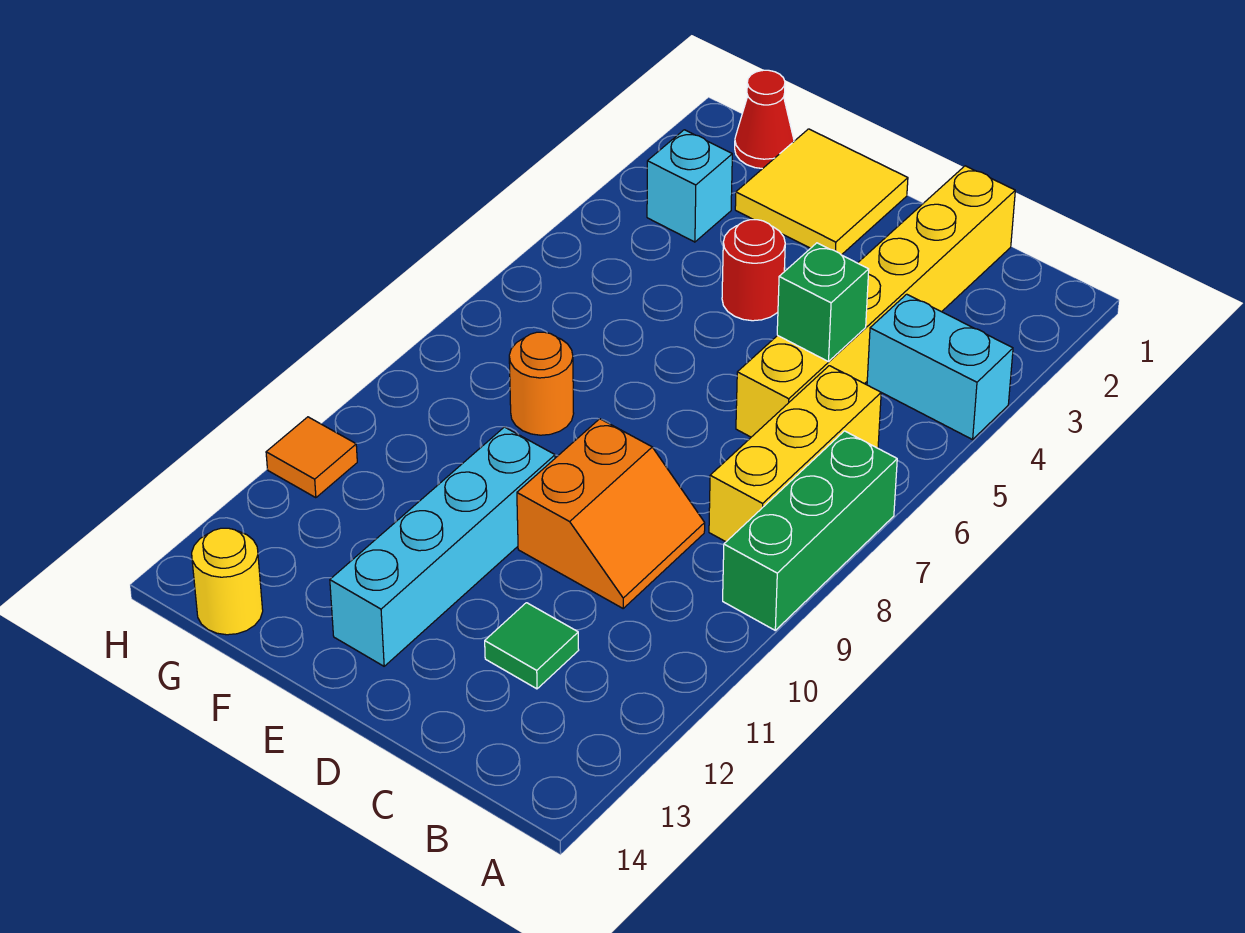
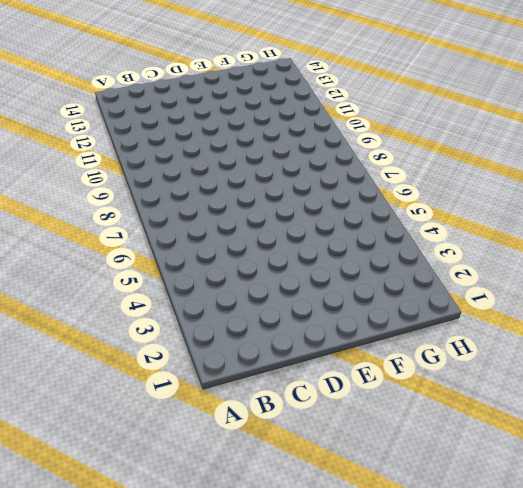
none -> cyan brick A4:B4 level 1
none -> green brick A7:A9 level 1
none -> yellow brick B6:B8 level 1

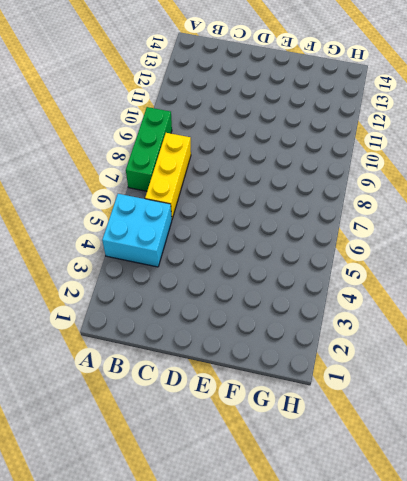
cyan brick A4:B5 level 1 -> cyan brick A4:B4 level 1
none -> yellow brick C1:C6 level 1
none -> orange slope C9:D10 level 1 top D
none -> green tile C12 level 1

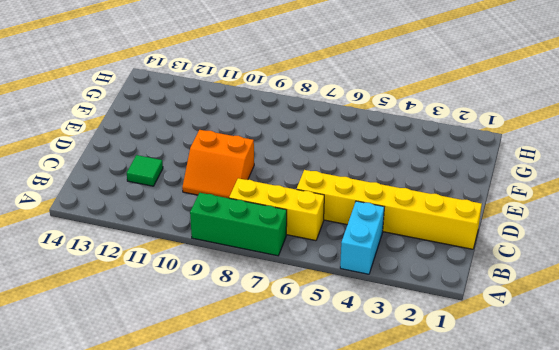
none -> yellow tile E1:F2 level 1
none -> red round brick E4 level 1
none -> cyan brick E10:E13 level 1

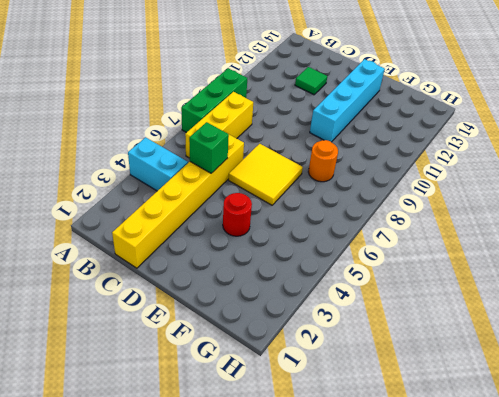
yellow tile D6:E7 level 1 -> yellow tile E1:F2 level 1
none -> orange slope C9:D10 level 1 top D
none -> red cone G1 level 1
none -> cyan brick G3 level 1

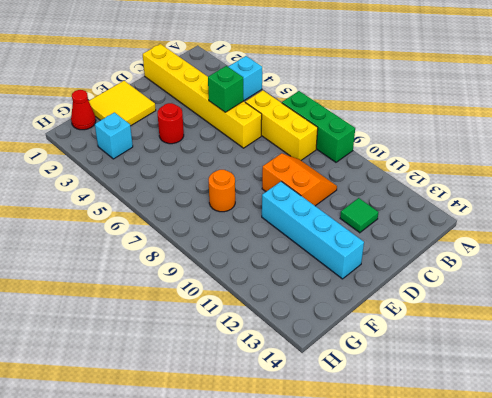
none -> yellow round brick G14 level 1
none -> orange tile H11 level 1

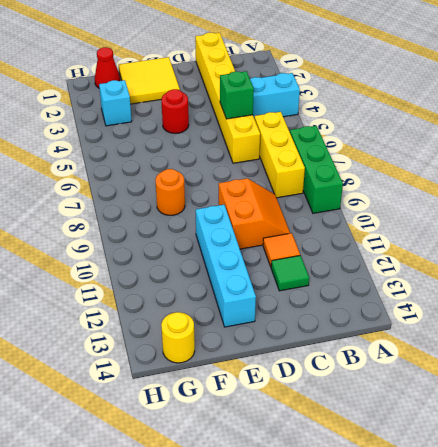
orange tile C11 level 1 -> orange tile H11 level 1

